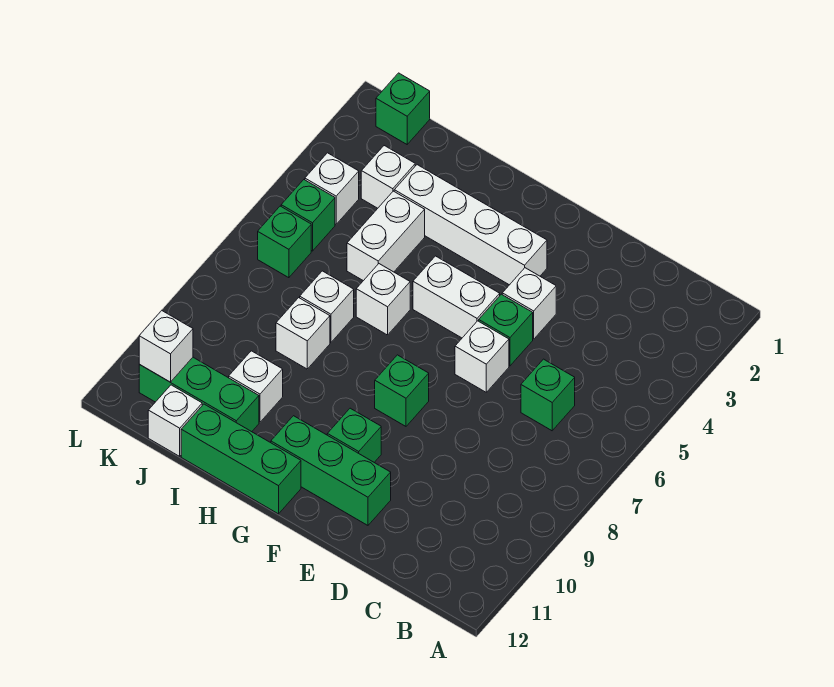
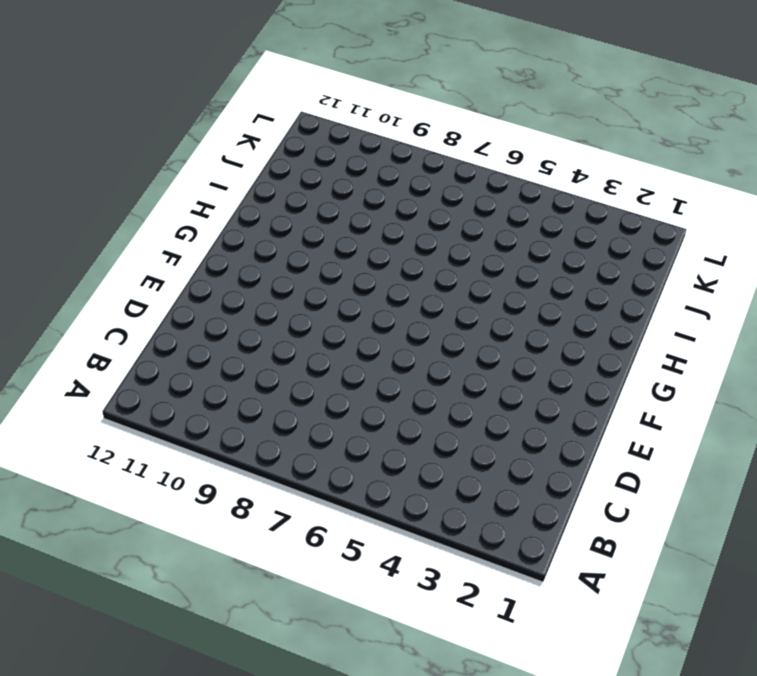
none -> green brick C6 level 1
none -> white brick E4 level 1
none -> green brick E5 level 1

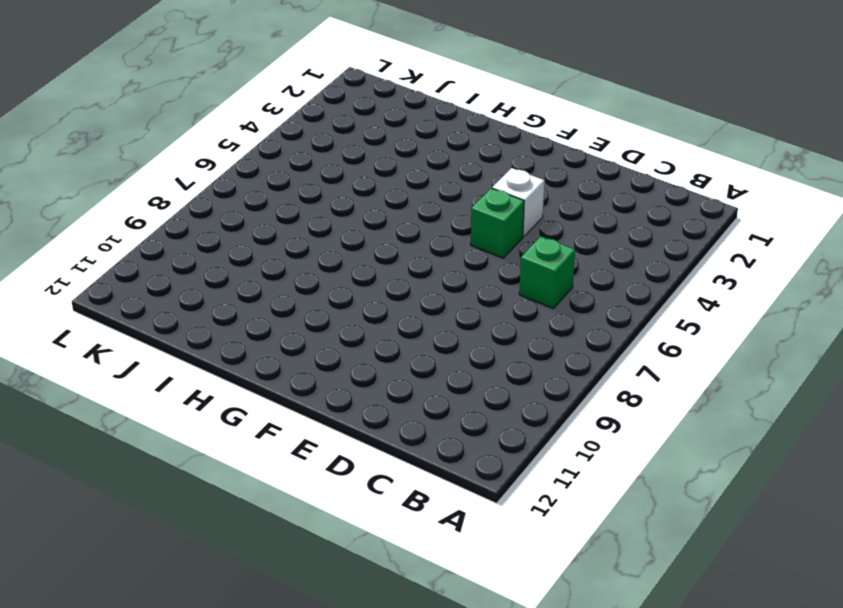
none -> white brick E6 level 1
none -> green brick E11:G11 level 1
none -> white brick F3:I3 level 1

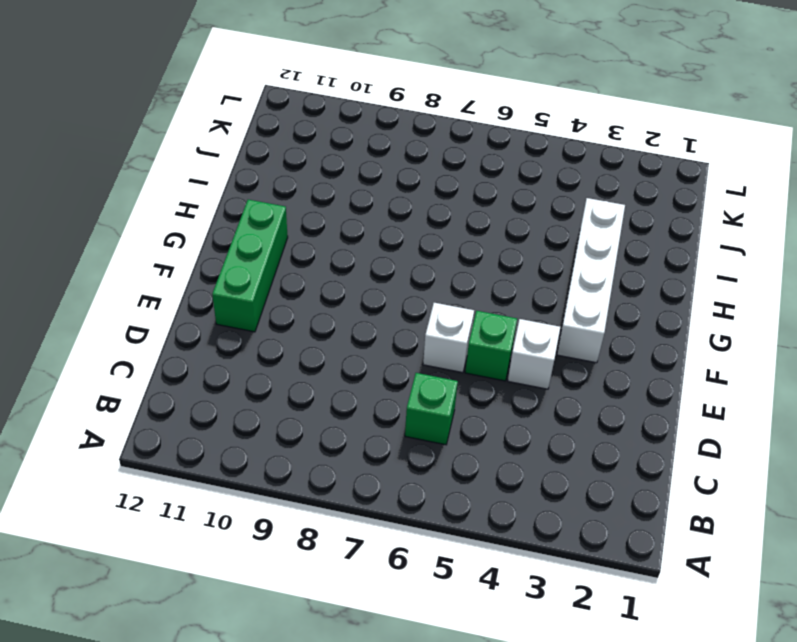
none -> white brick F5:G5 level 1
none -> green brick F8 level 1
none -> green brick F10 level 1

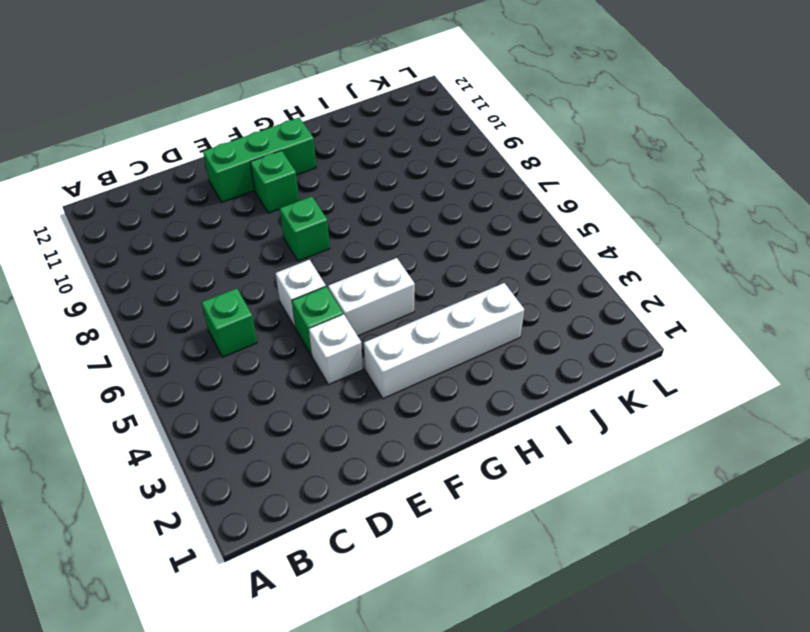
none -> green brick G12:I12 level 1
none -> white brick H6 level 1
none -> white brick I4:I5 level 1

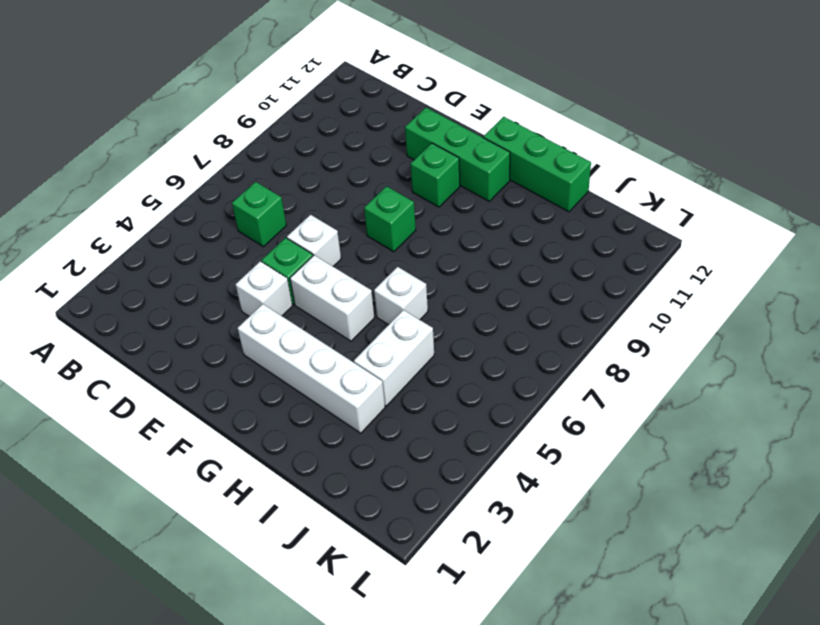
none -> white brick I7 level 1
none -> white brick I8 level 1
none -> white brick I10 level 1

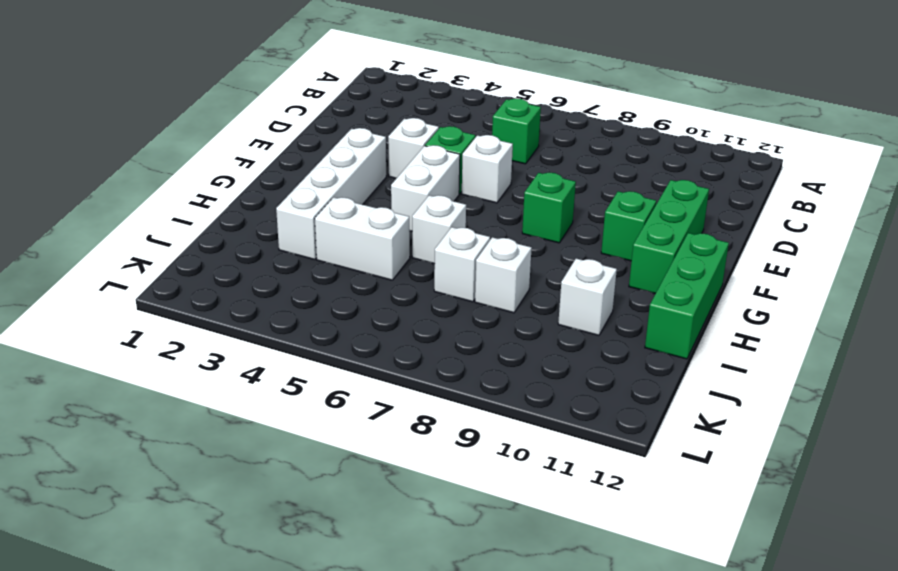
none -> green brick I11:K11 level 1
none -> white brick J3 level 1
none -> white brick J12 level 1

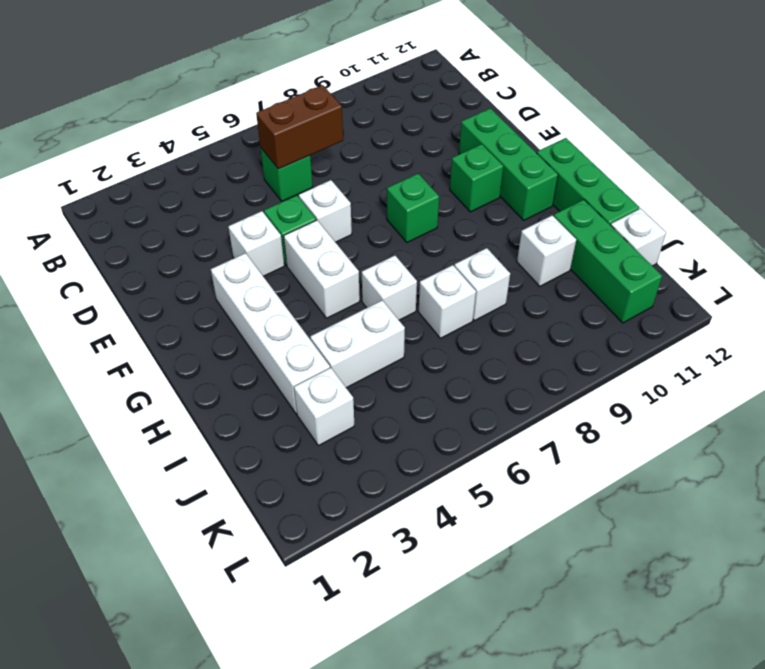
brown brick C6:C7 level 2 -> none
none -> green brick K1 level 1
none -> white brick K4 level 1
none -> green brick K5 level 1

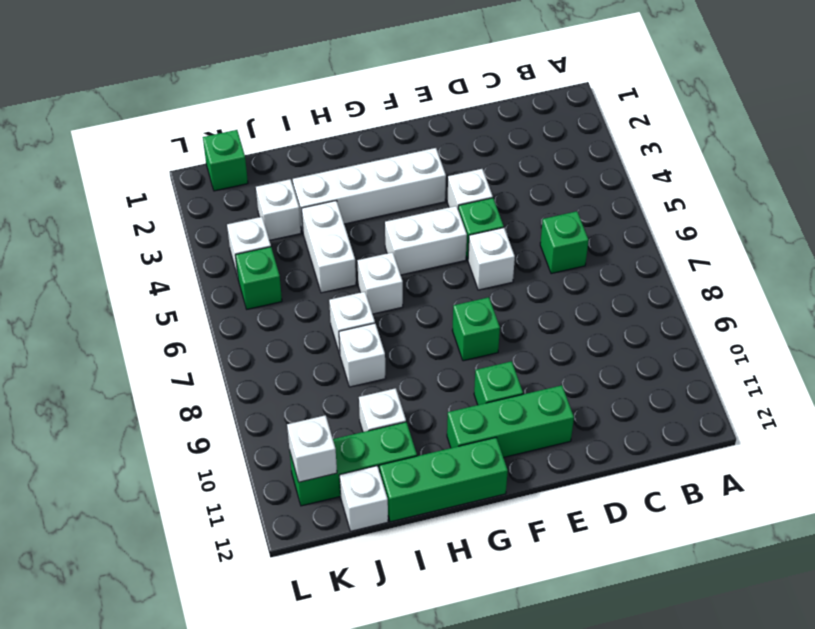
none -> green brick K6 level 1

